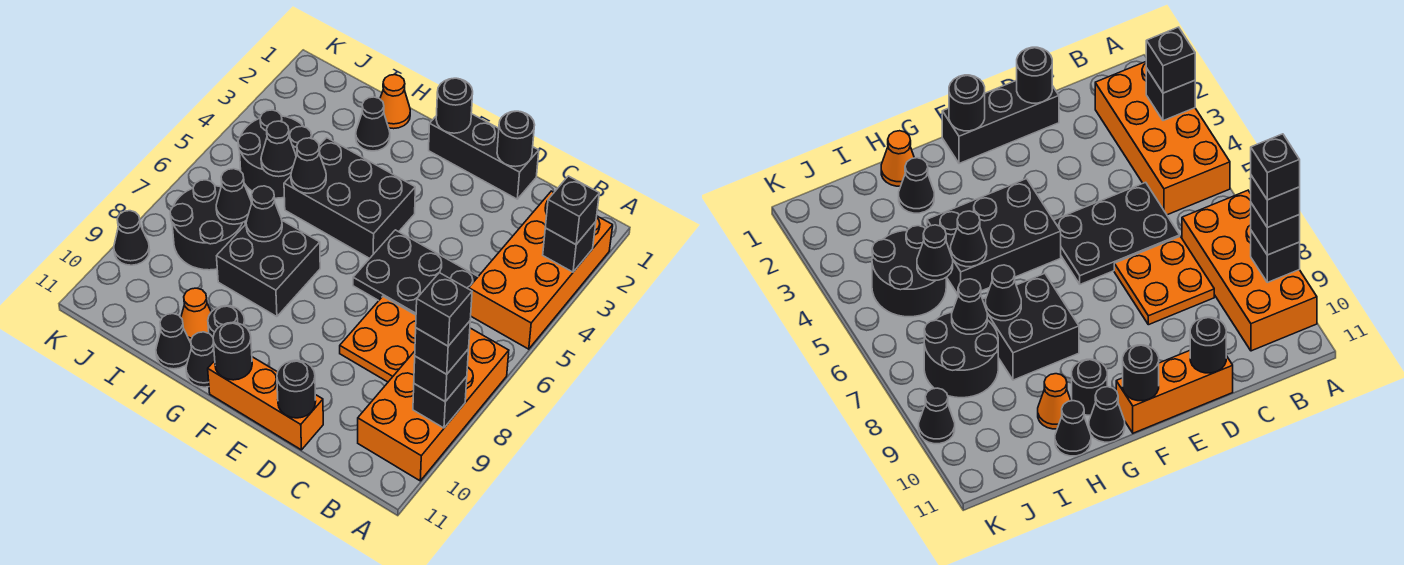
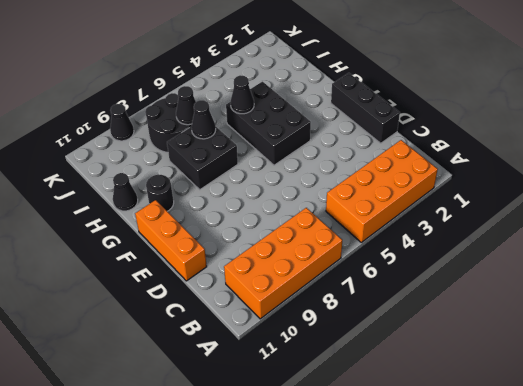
none -> black plate C5:E6 level 1
none -> orange plate C7:D8 level 1
none -> black cone G11 level 1
none -> orange cone H1 level 1

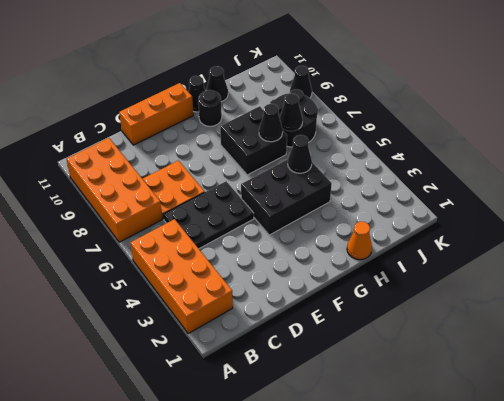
none -> black brick D1:F1 level 1
none -> black cone H2 level 1
none -> orange cone H10 level 1
none -> black round brick I4:J5 level 1

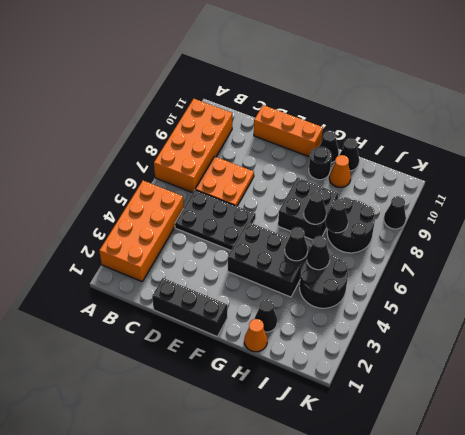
none -> black brick A3 level 2
none -> black brick A9 level 2
none -> black round brick D1 level 2
none -> black round brick D11 level 2

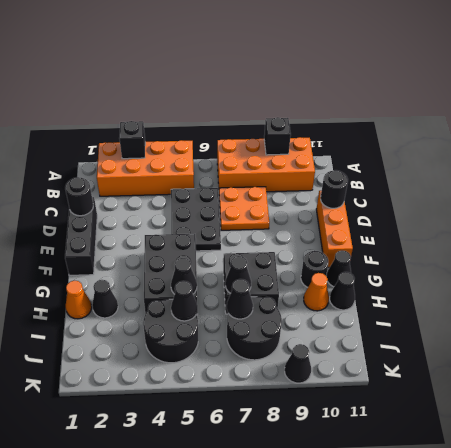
none -> black round brick F1 level 2
none -> black round brick F11 level 2
none -> black brick A3 level 3
none -> black brick A9 level 3

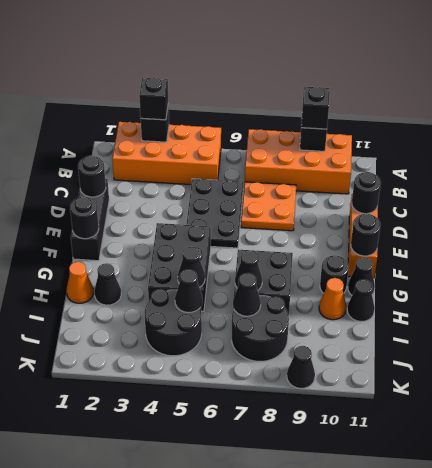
none -> black brick A9 level 4
none -> black brick A9 level 5

